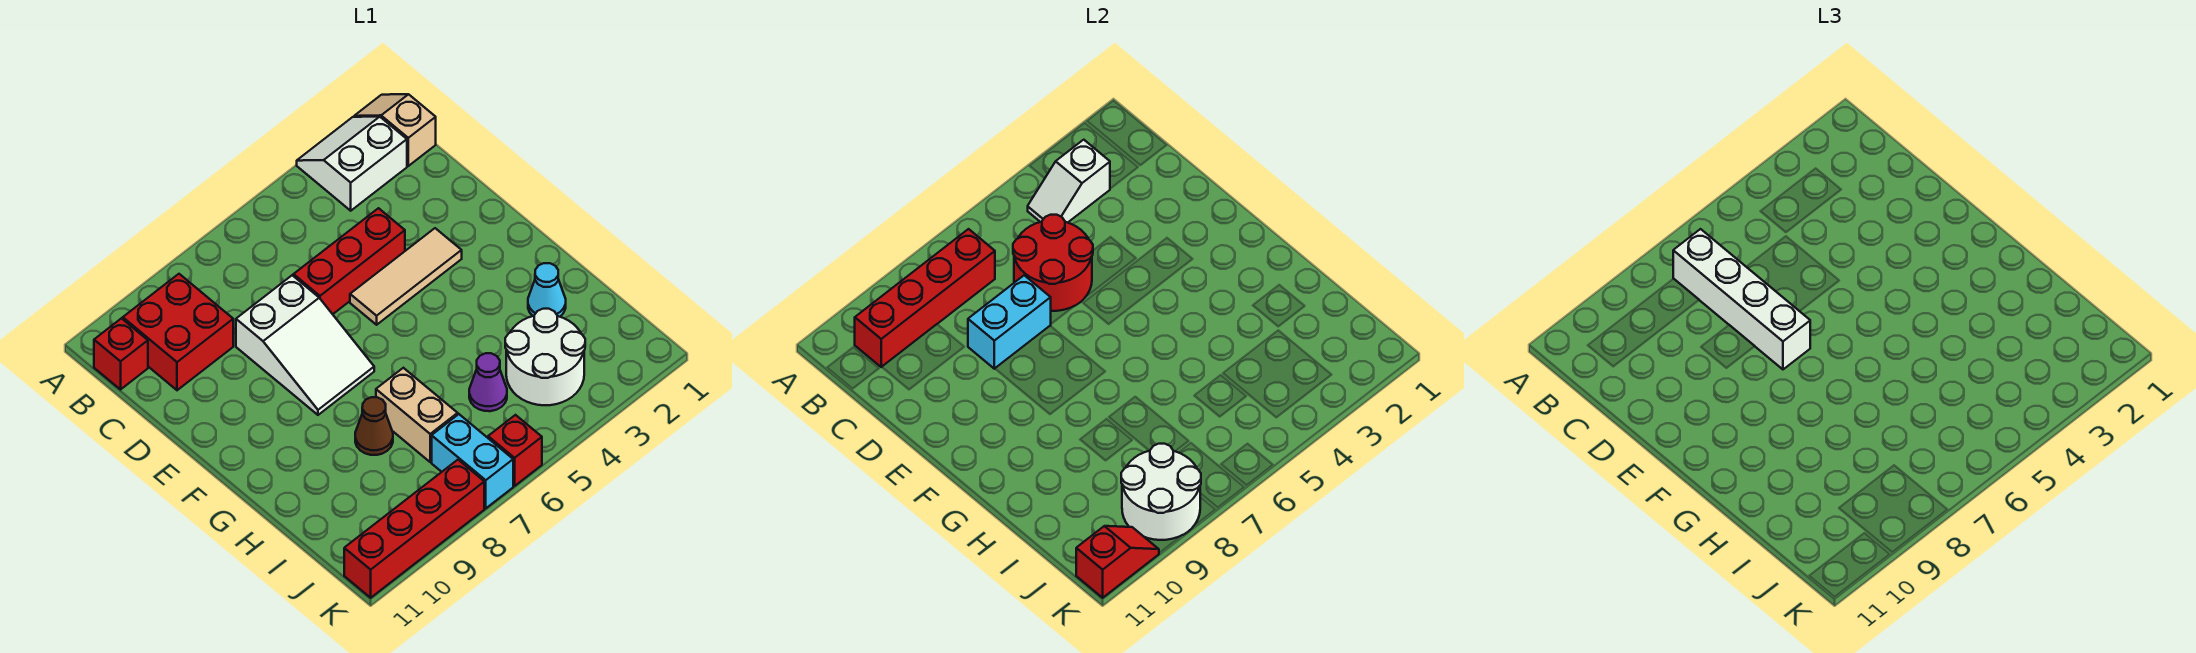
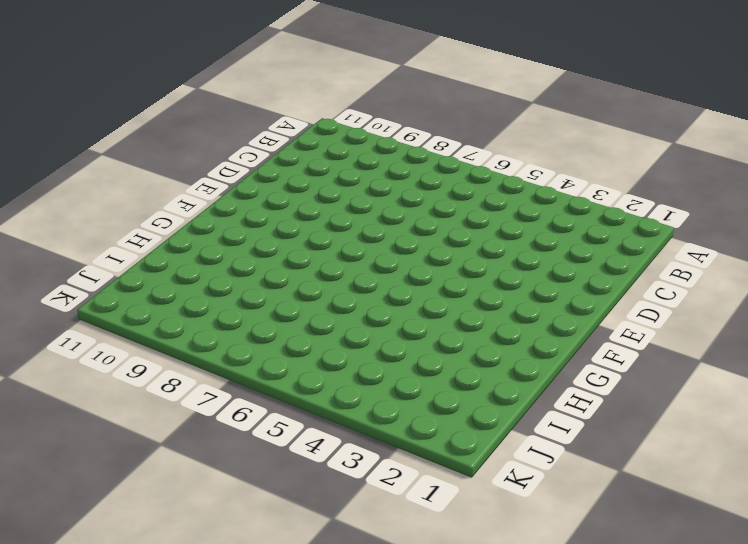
none -> tan slope A1:B1 level 1 top B
none -> white slope A2:B3 level 1 top B
none -> red brick B9:C10 level 1

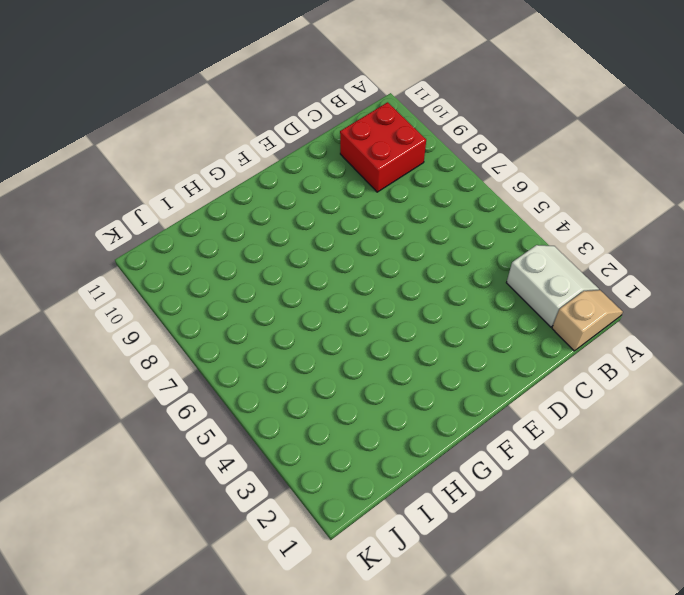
none -> red brick B11 level 1
none -> red brick D4:D6 level 1
none -> white slope D7:F8 level 1 top D

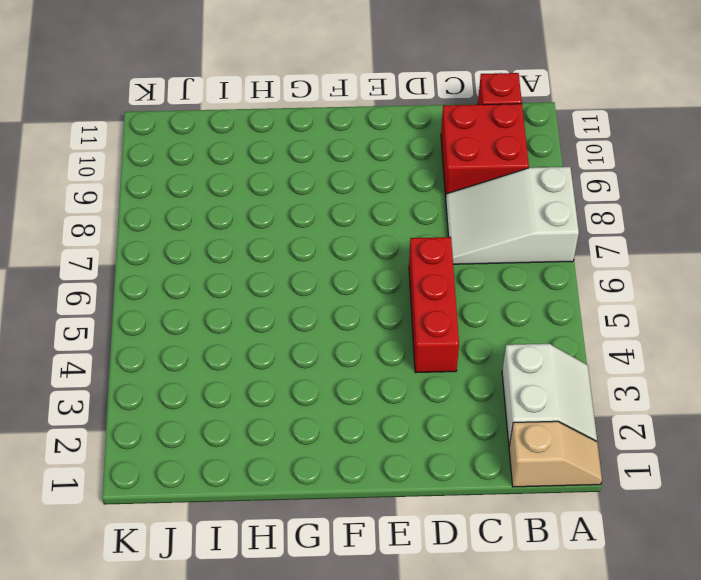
white slope A7:C8 level 1 top A -> white slope D7:F8 level 1 top D
none -> tan tile E3:E5 level 1
none -> cyan cone H2 level 1
none -> tan brick H7:I7 level 1

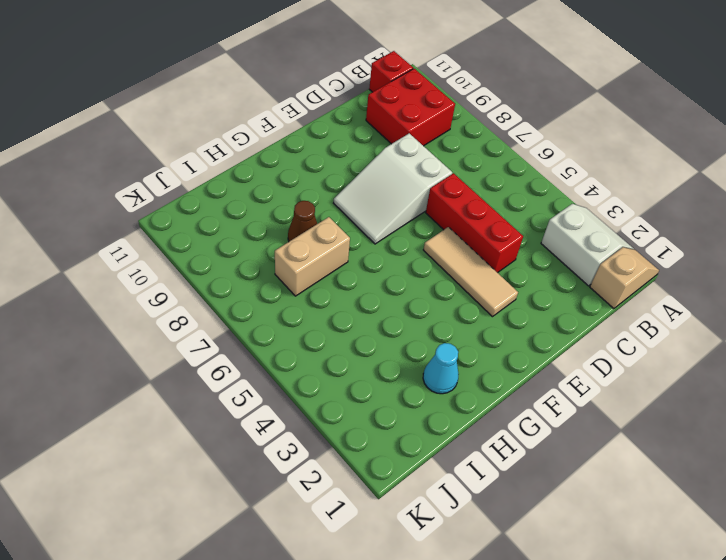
none -> white round brick I3:J4 level 1
none -> purple cone I5 level 1
none -> cyan brick J7:K7 level 1

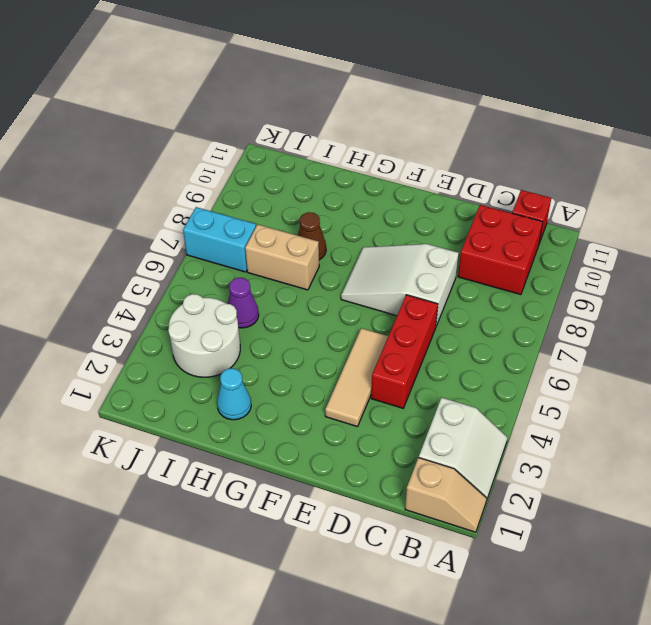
none -> red brick K6 level 1
none -> red brick K8:K11 level 1
none -> white slope B3:B4 level 2 top 3

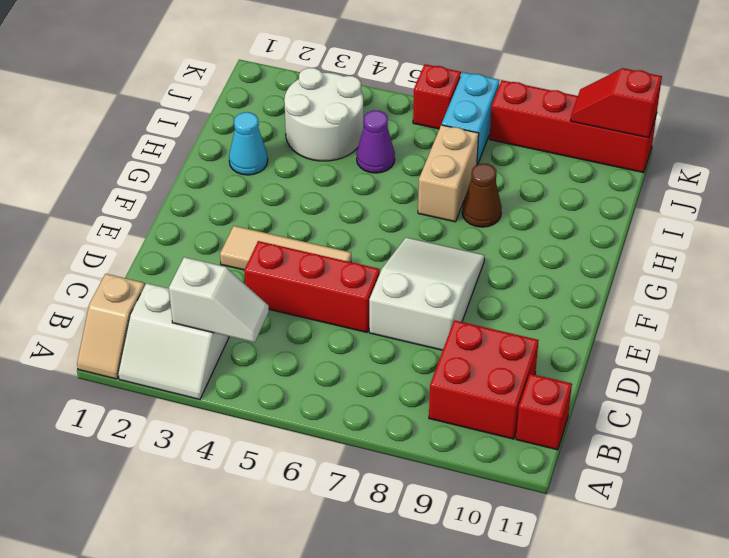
none -> red brick B7:B10 level 2
none -> red round brick C5:D6 level 2
none -> cyan brick D7:D8 level 2

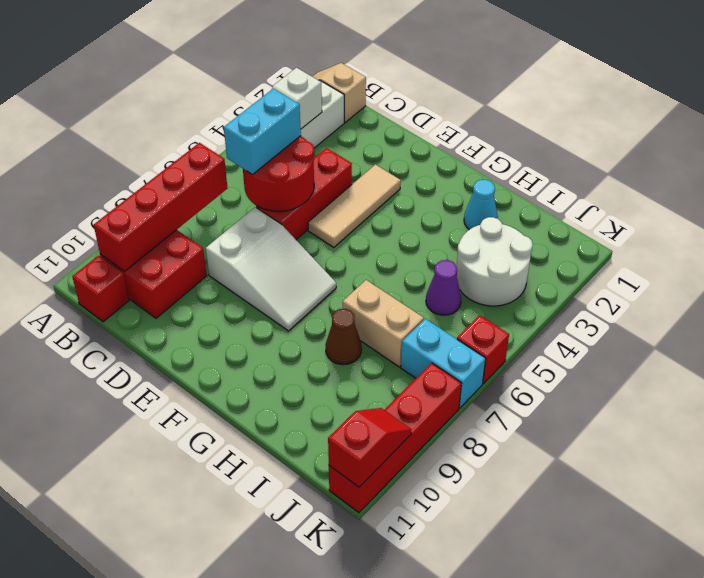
cyan brick C5:C6 level 3 -> cyan brick D7:D8 level 2
none -> white round brick J8:K9 level 2
none -> white brick B7:E7 level 3

